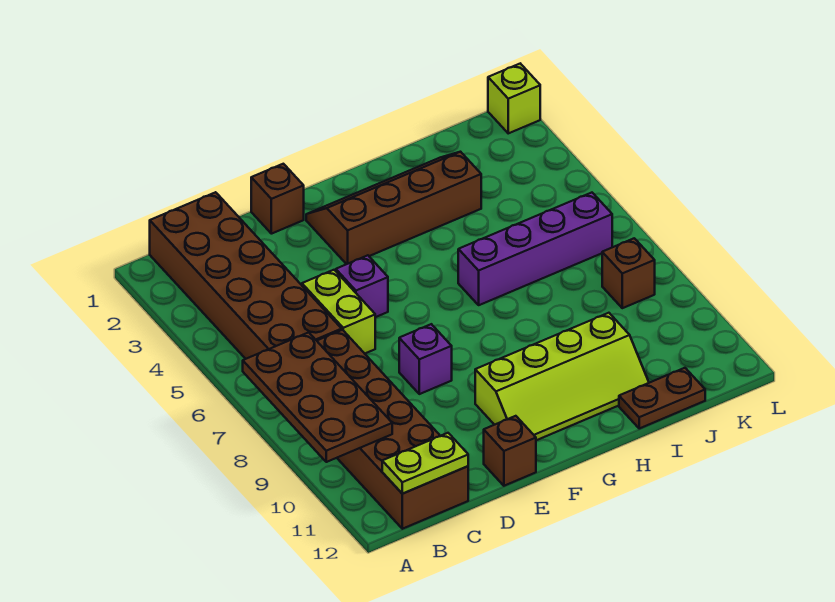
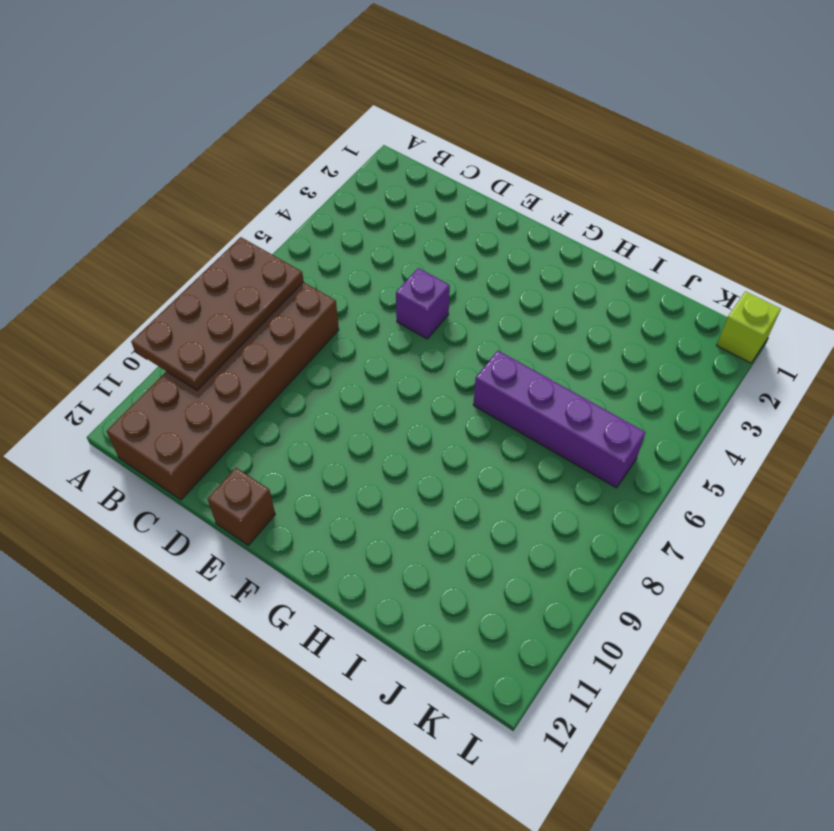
none -> brown brick B1:C6 level 1
none -> lime brick D5:D6 level 1
none -> brown brick E1 level 1

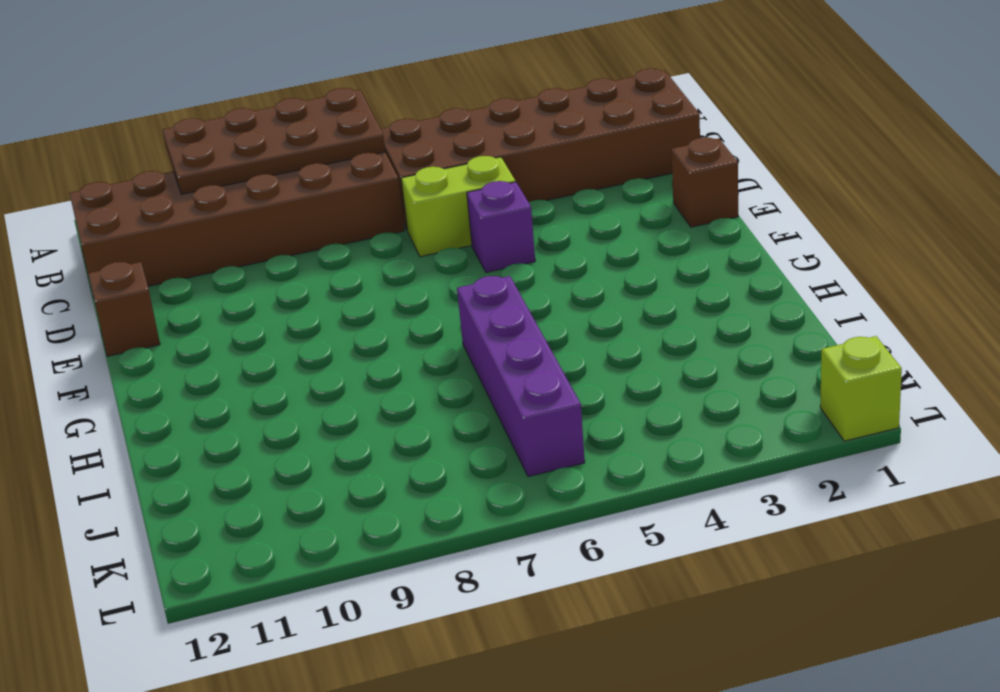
none -> purple brick E8 level 1
none -> brown slope F2:I3 level 1 top 3
none -> lime slope F10:I11 level 1 top 10

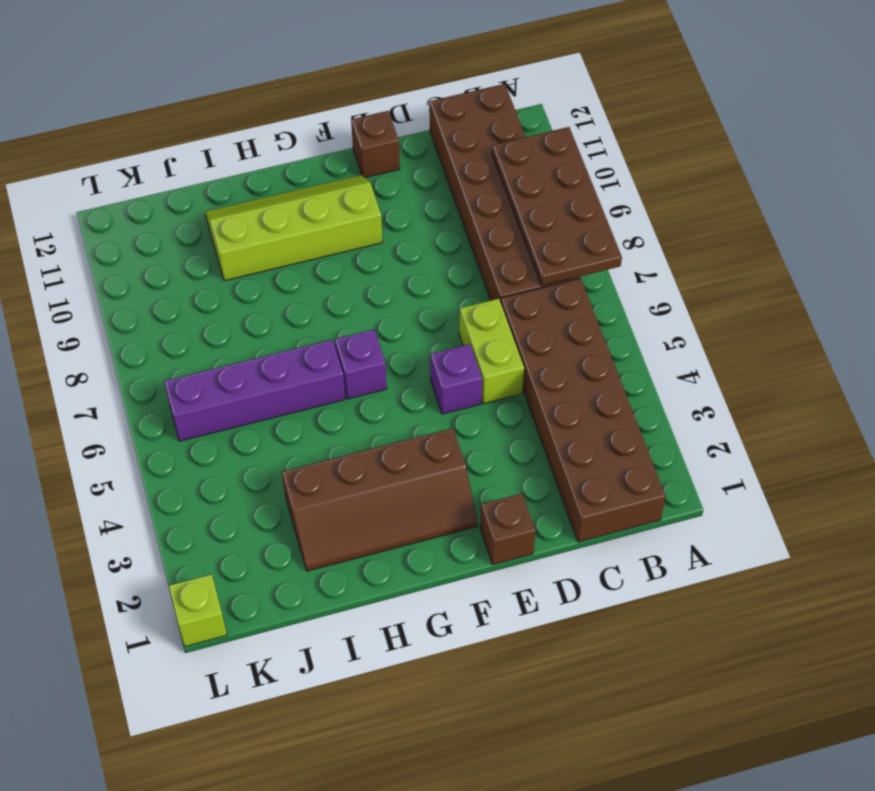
purple brick G6 level 1 -> purple brick E8 level 1
none -> brown plate I12:J12 level 1
none -> brown brick K8 level 1
none -> lime plate B12:C12 level 2

